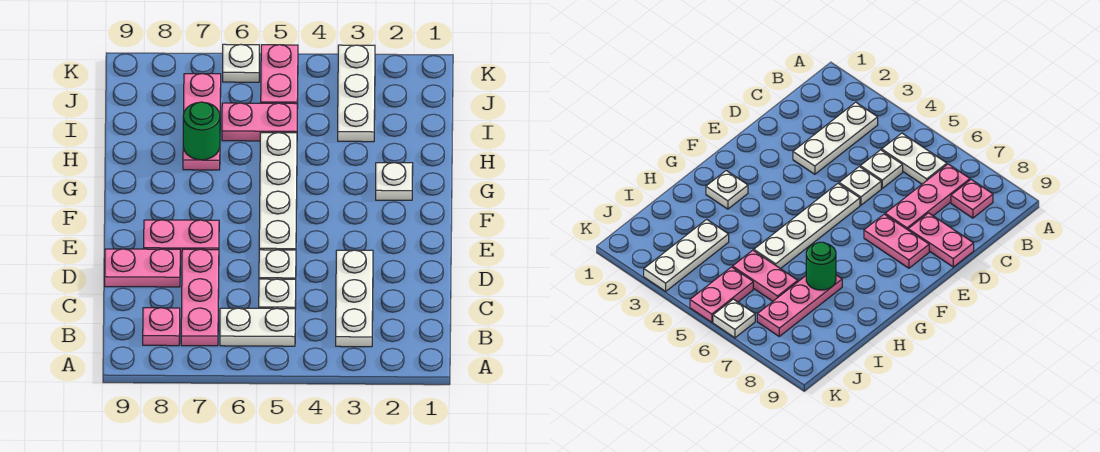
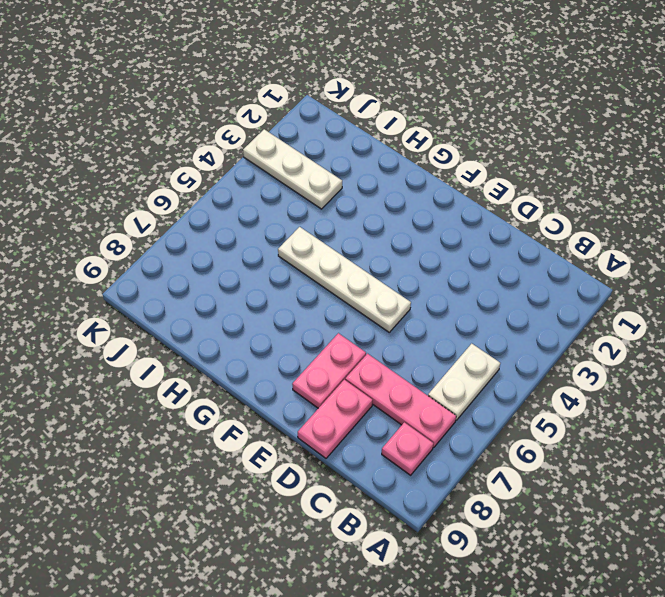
none -> white plate B3:D3 level 1
none -> white plate C5 level 1
none -> white plate D5 level 1

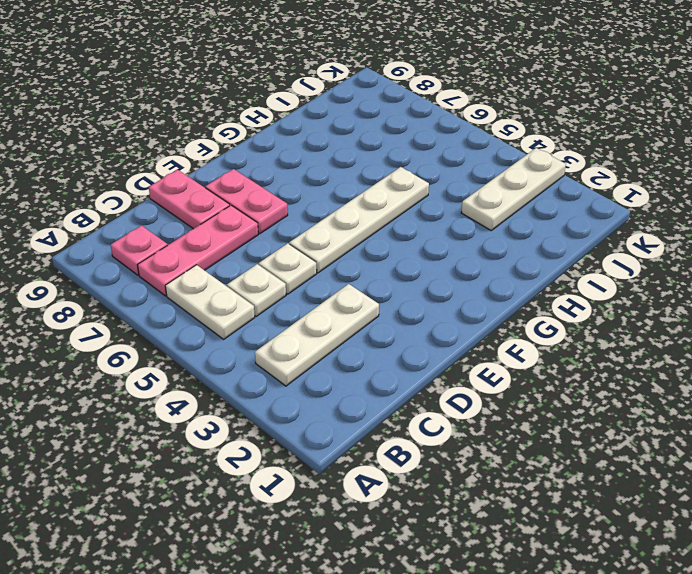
none -> white plate G2 level 1
none -> pink plate H7:J7 level 1
none -> pink plate I5:I6 level 1

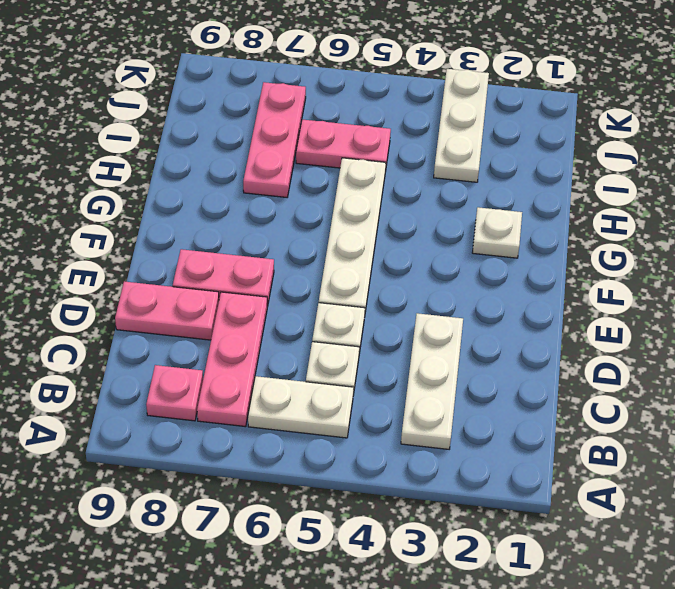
none -> pink plate J5:K5 level 1
none -> white plate K6 level 1
none -> green round brick H7 level 2

